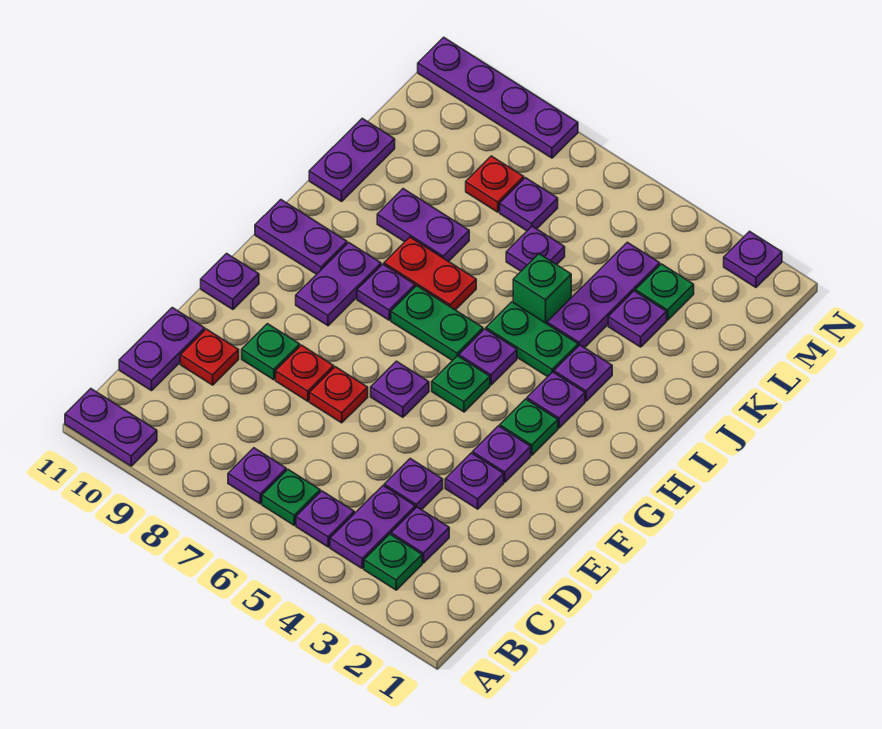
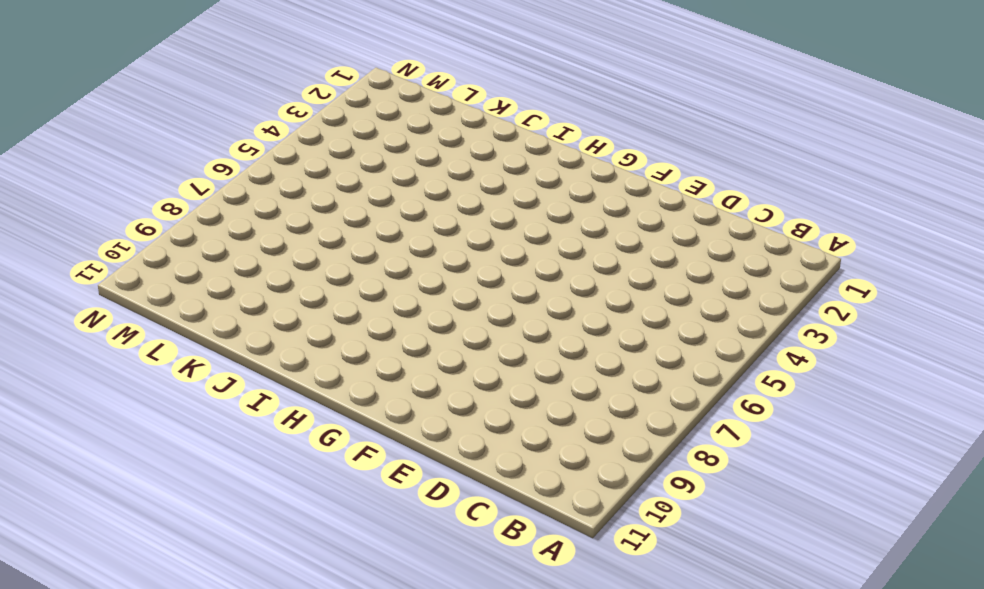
none -> purple plate A10:A11 level 1
none -> green plate B3 level 1
none -> purple plate B4:C4 level 1
none -> purple plate B5 level 1

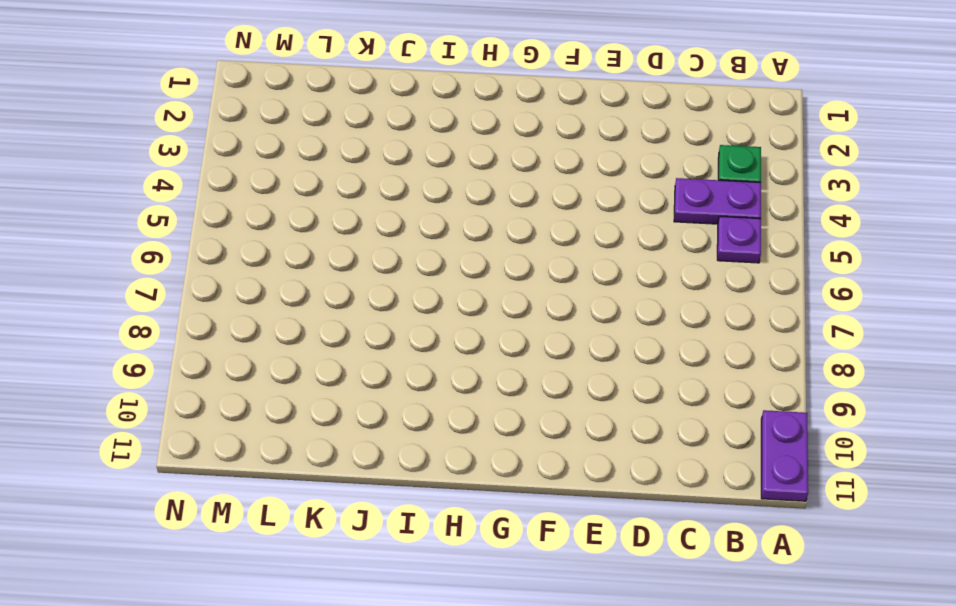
none -> green plate B6 level 1
none -> purple plate B7 level 1
none -> purple plate C3 level 1
none -> purple plate C11:D11 level 1

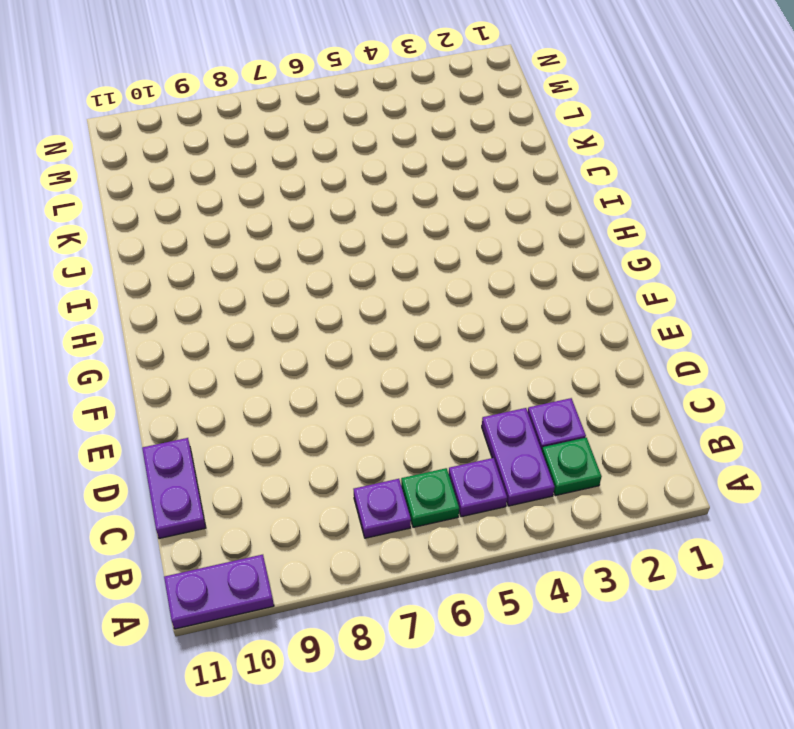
none -> purple plate D4 level 1
none -> red plate D10 level 1
none -> purple plate E3 level 1
none -> red plate E7 level 1

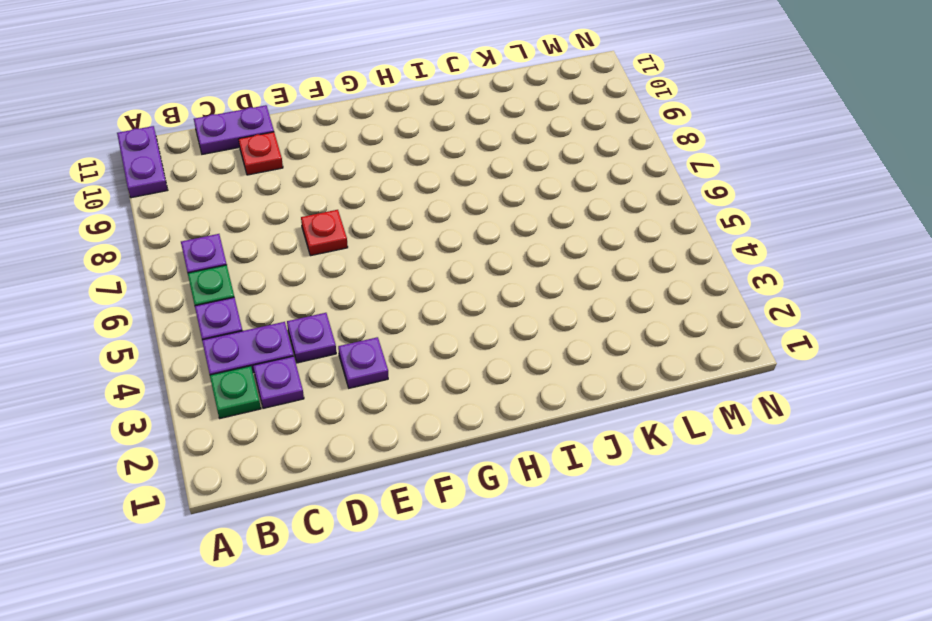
none -> red plate E8 level 1
none -> green plate E9 level 1
none -> purple plate F3 level 1
none -> purple plate F6 level 1

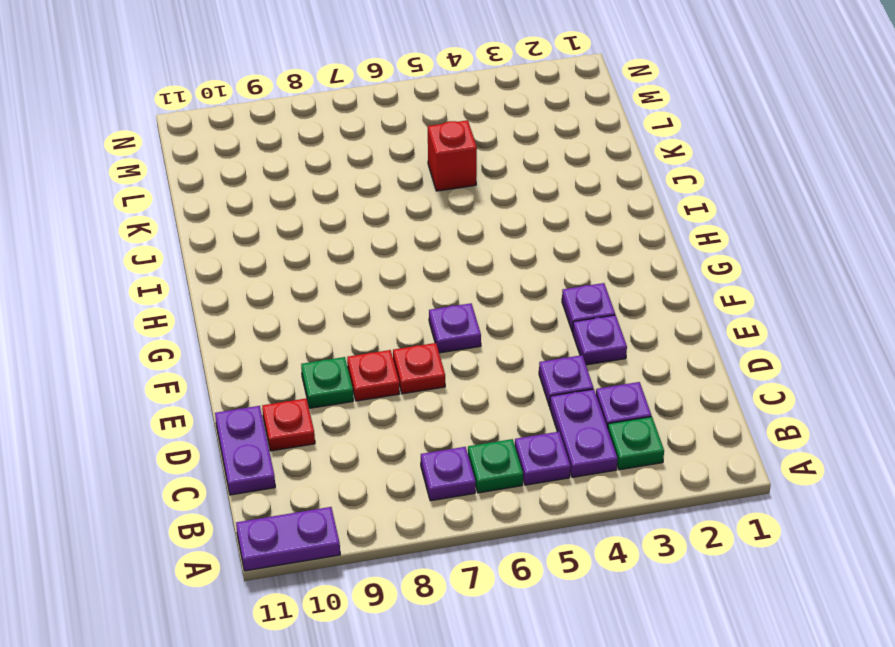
red brick K5 level 1 -> none
none -> purple plate F11 level 1
none -> green plate G3 level 1
none -> green plate G5 level 1
none -> purple plate G9:H9 level 1

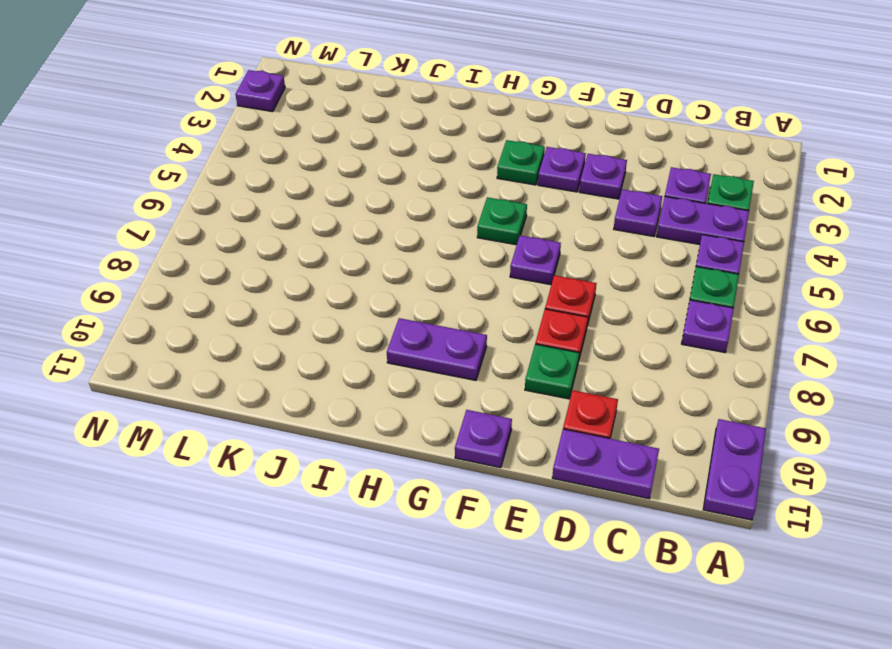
none -> purple plate H3 level 1
none -> purple plate H5 level 1
none -> green plate H6:H7 level 1
none -> purple plate H8 level 1

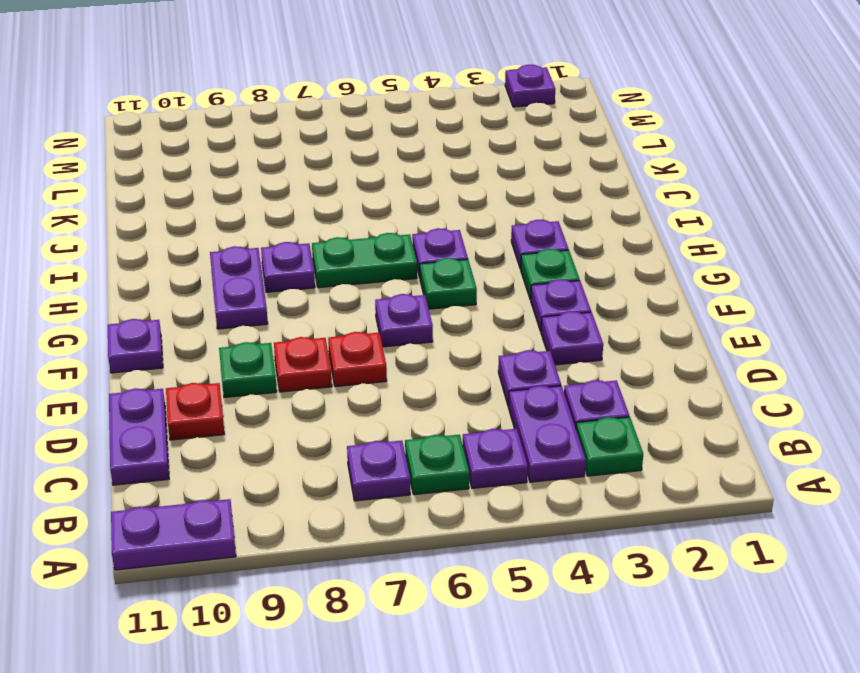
none -> purple plate H10:H11 level 1
none -> purple plate I3 level 1
none -> green plate I4:I5 level 1
none -> red plate I7:I8 level 1

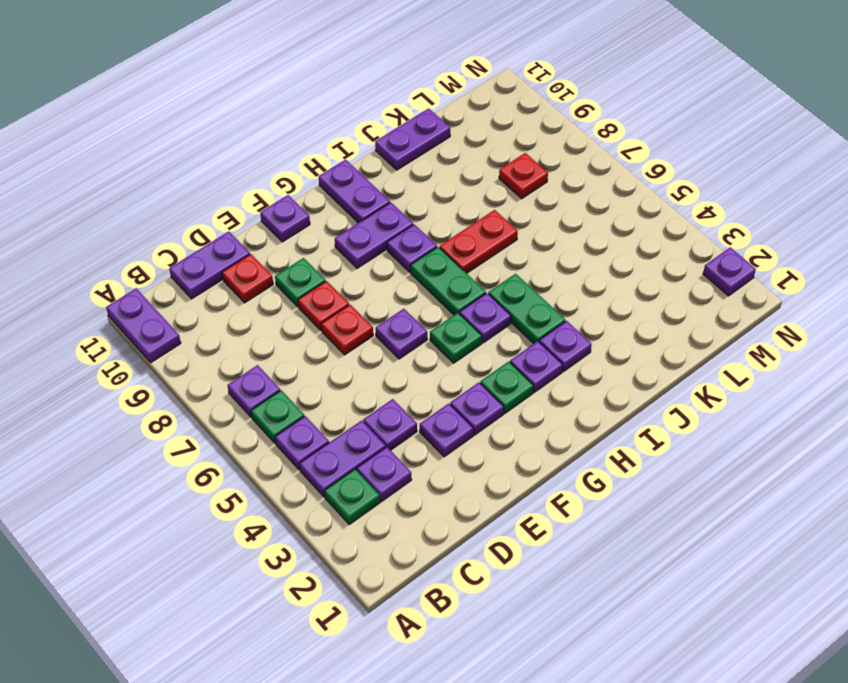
red plate I7:J7 level 1 -> red plate I7:I8 level 1
none -> purple plate J4:L4 level 1
none -> green brick J5 level 1
none -> purple plate J8:J9 level 1
none -> purple plate K3 level 1

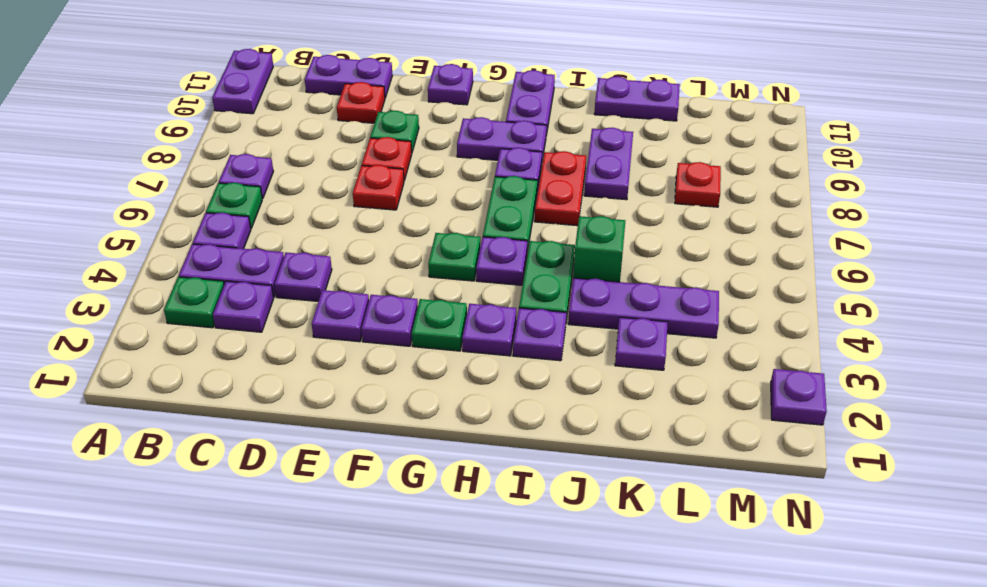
none -> purple plate F6 level 1
none -> purple plate K6 level 1
none -> green plate L3 level 1
none -> purple plate L7 level 1

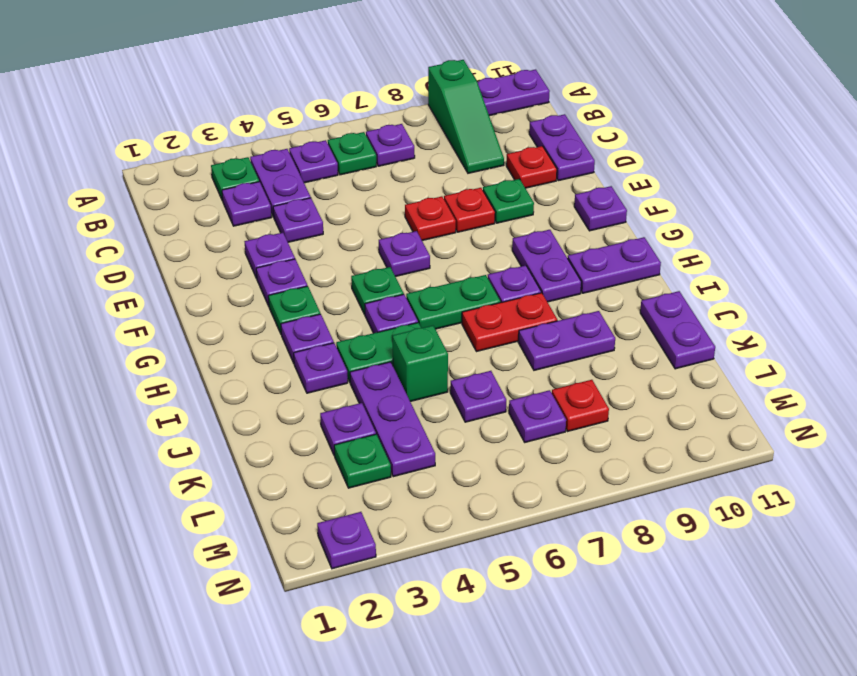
green slope A9:C9 level 1 top A -> none
none -> purple plate N8:N11 level 1

